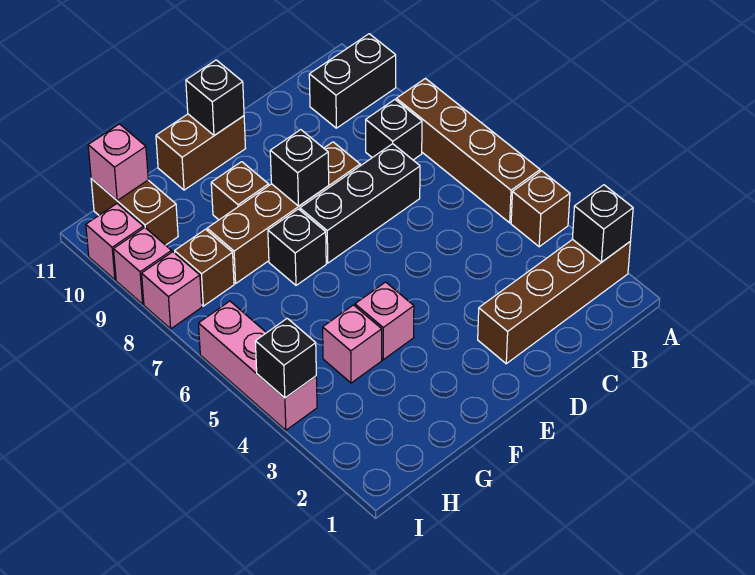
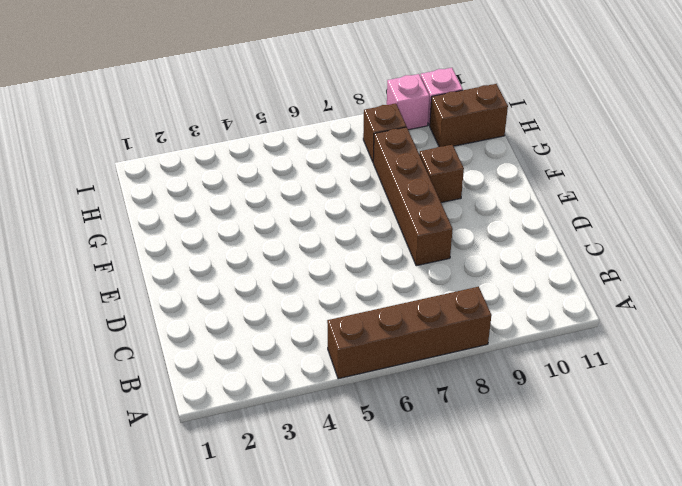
none -> brown brick A2:D2 level 1
none -> brown brick A4 level 1
none -> black brick A10:B10 level 1

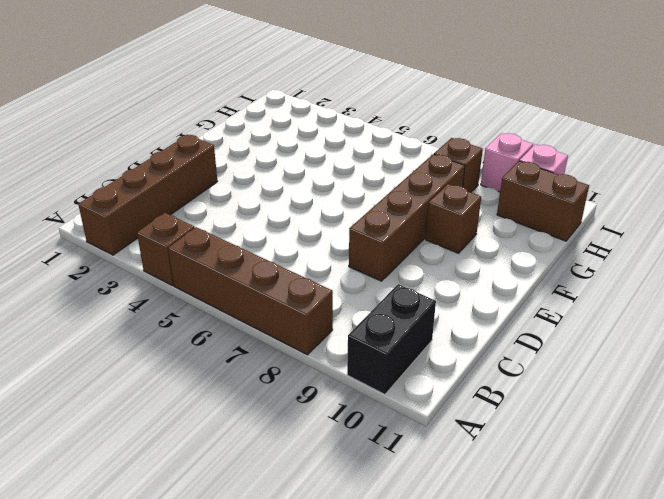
none -> black brick B8 level 1
none -> black brick C7:E7 level 1
none -> brown brick E11:F11 level 1

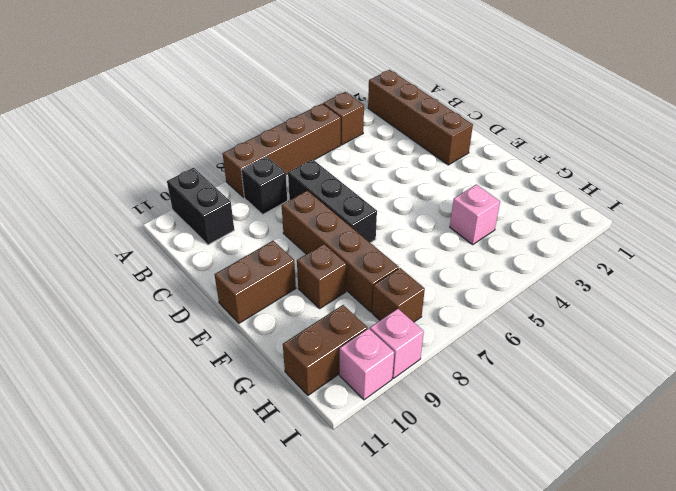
brown brick E10:E11 level 1 -> brown brick E11:F11 level 1
none -> pink brick F4 level 1
none -> black brick F7 level 1
none -> pink brick I4:I6 level 1

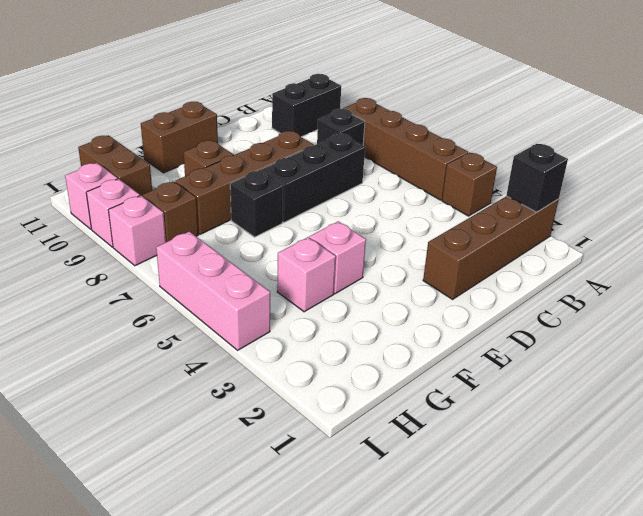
none -> black brick E8 level 2
none -> black brick E11 level 2
none -> pink brick H11 level 2

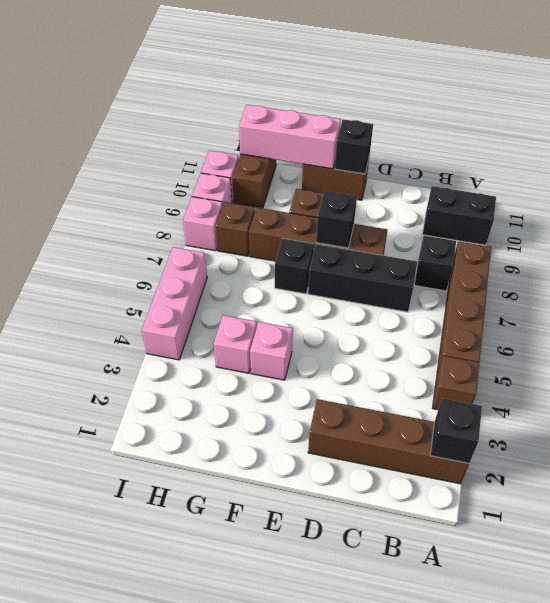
pink brick F11:H11 level 2 -> pink brick H11 level 2
none -> black brick I4 level 2

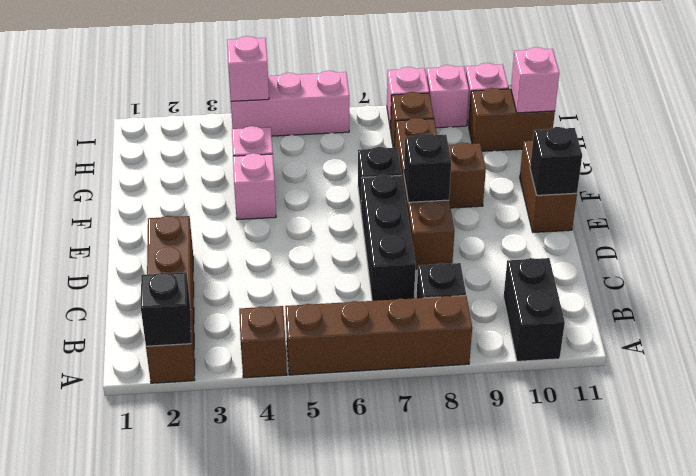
pink brick I4 level 2 -> black brick I4 level 2

